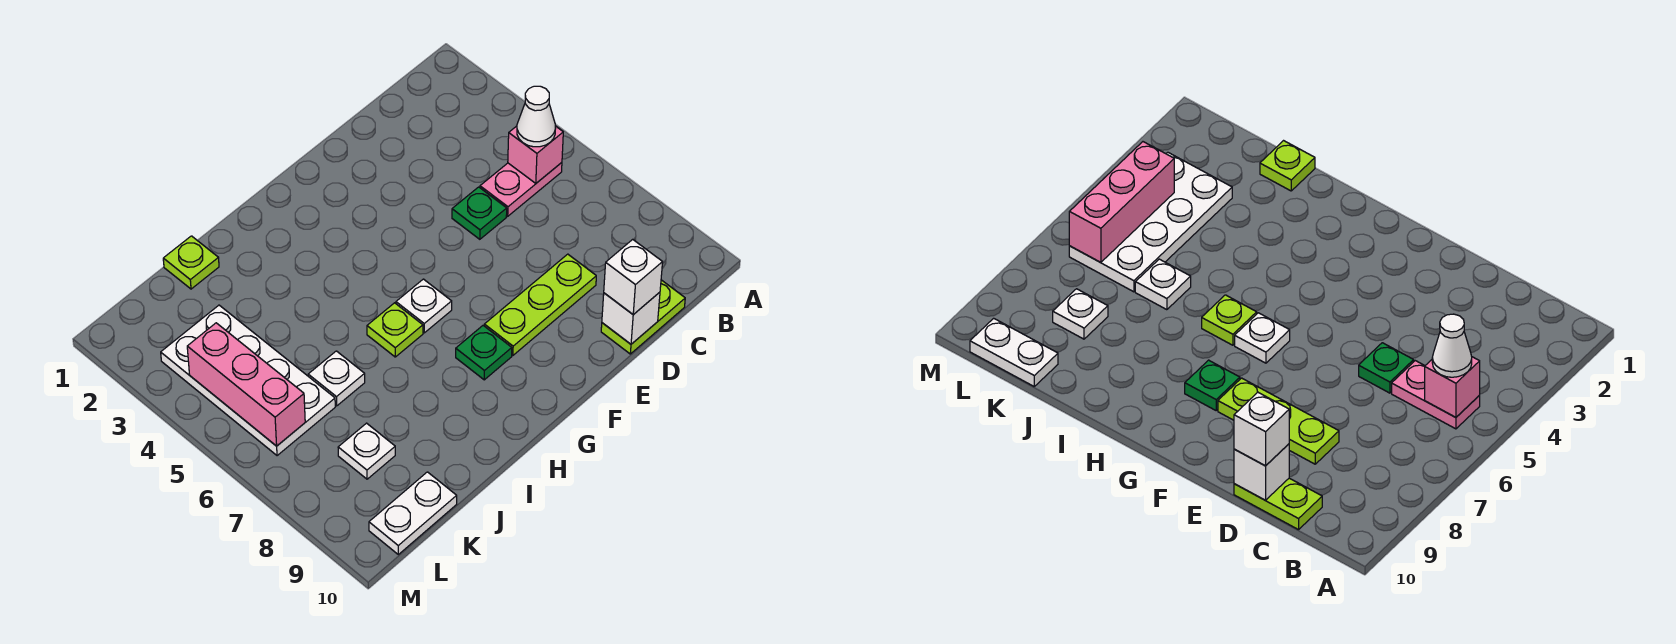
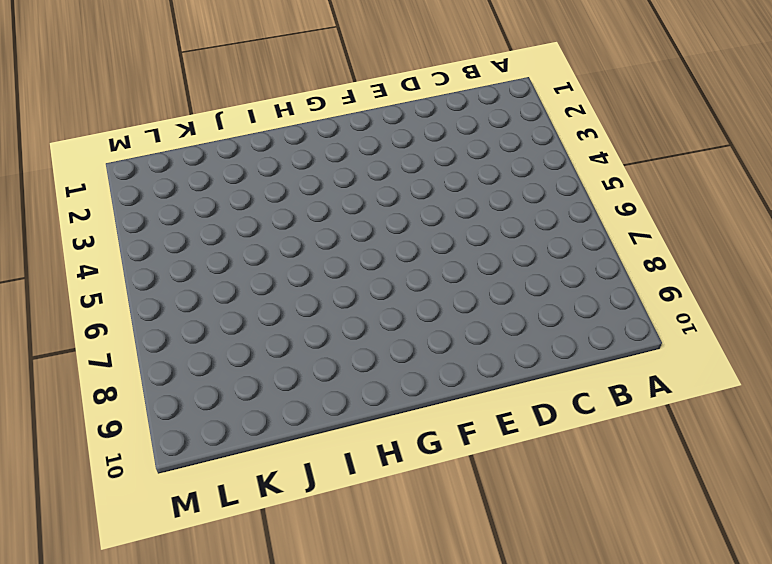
none -> pink plate B5:C5 level 1
none -> lime plate C10:D10 level 1
none -> green plate D5 level 1

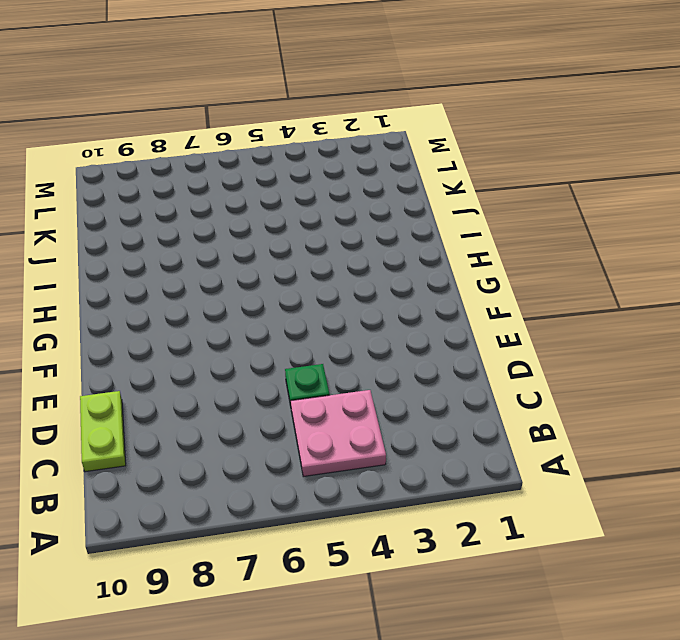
pink plate B4:C5 level 1 -> pink plate B5:C5 level 1
none -> lime plate D8:F8 level 1
none -> white plate G6 level 1
none -> green plate G8 level 1

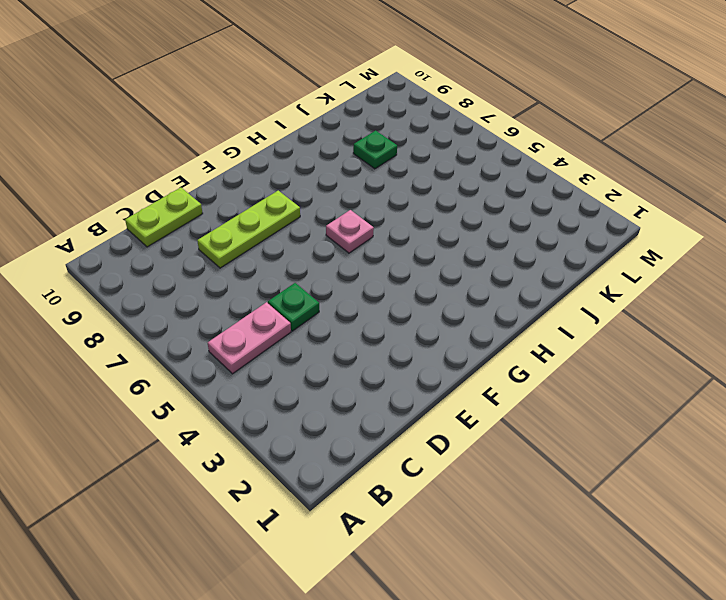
pink plate G6 level 1 -> white plate G6 level 1
green plate J8 level 1 -> green plate G8 level 1
none -> lime plate H6 level 1
none -> lime plate J1 level 1
none -> white plate J6 level 1

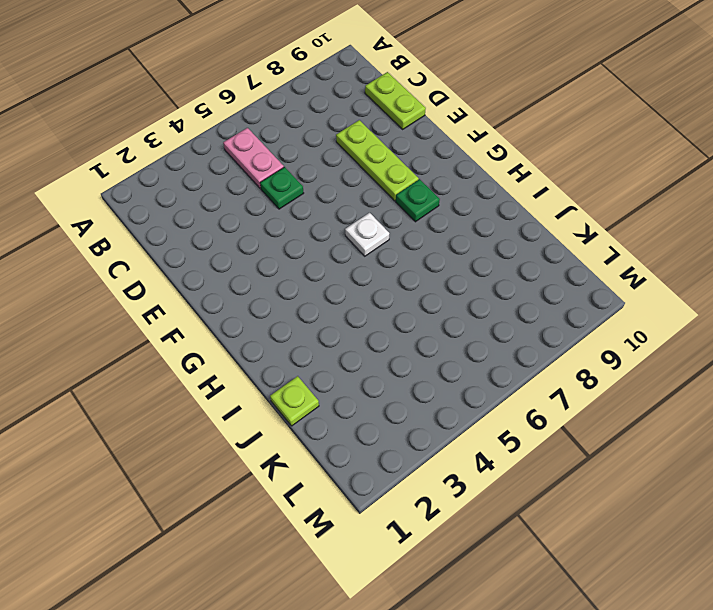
none -> lime plate H6 level 1
none -> white plate J6 level 1
none -> white plate K3:L6 level 1

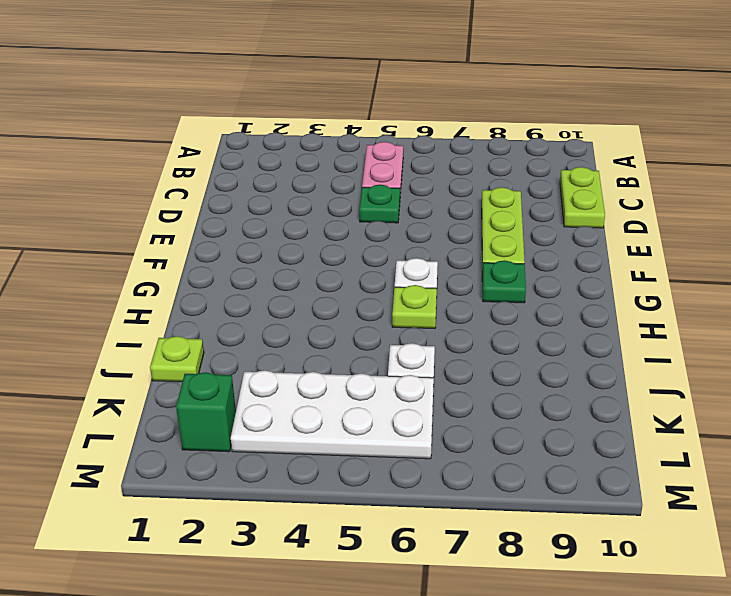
green brick L2 level 1 -> none
none -> white plate K8 level 1
none -> white plate K10:L10 level 1
none -> pink brick B5 level 2

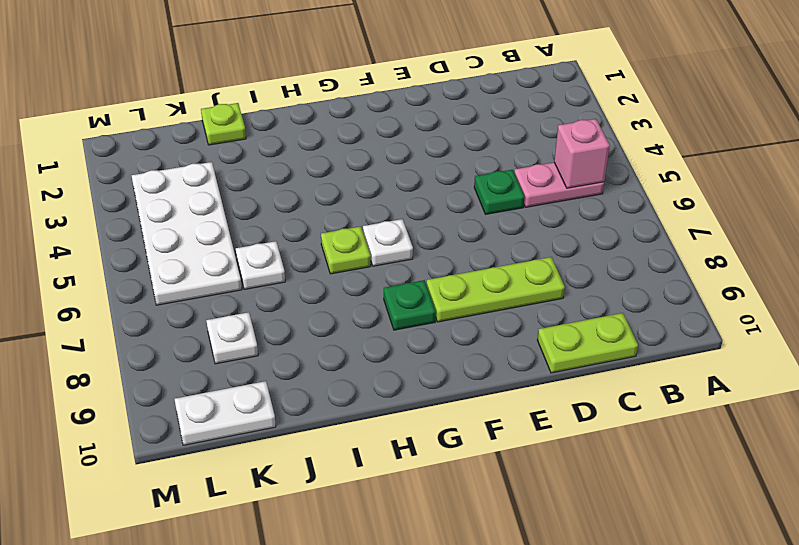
none -> white brick D10 level 2
none -> pink brick L4:L6 level 2
none -> white cone B5 level 3

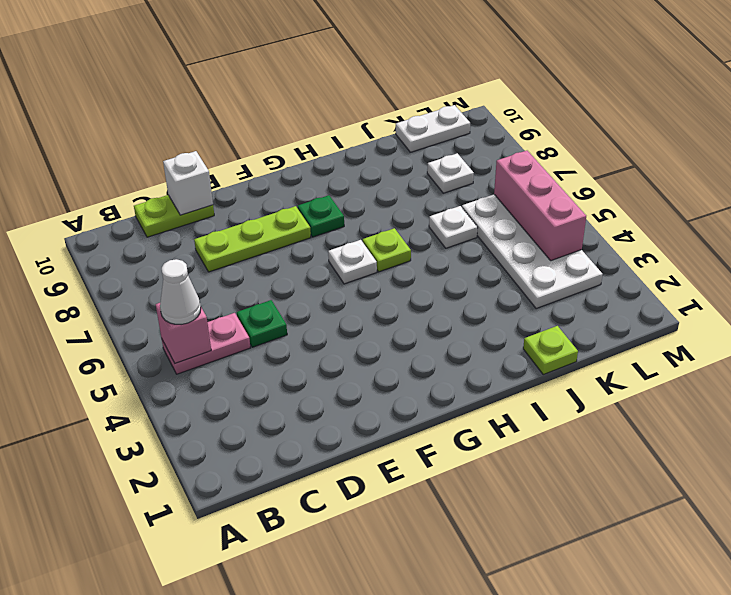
none -> white brick D10 level 3

